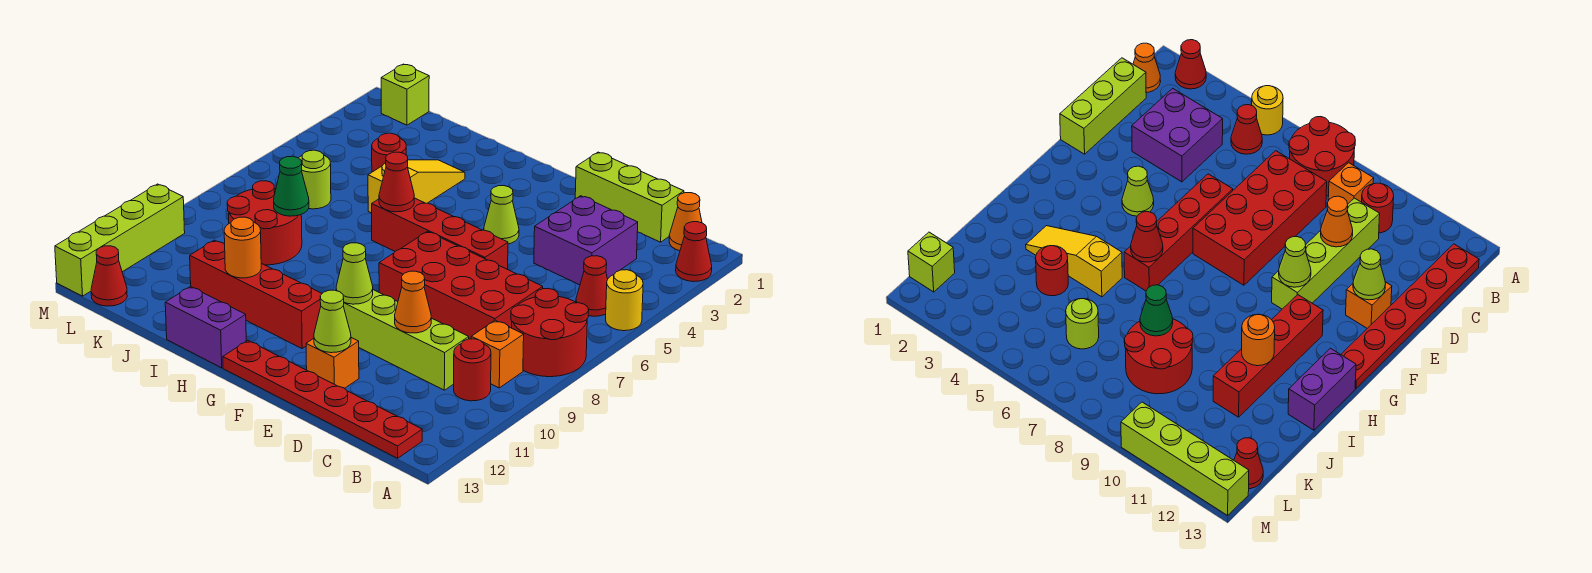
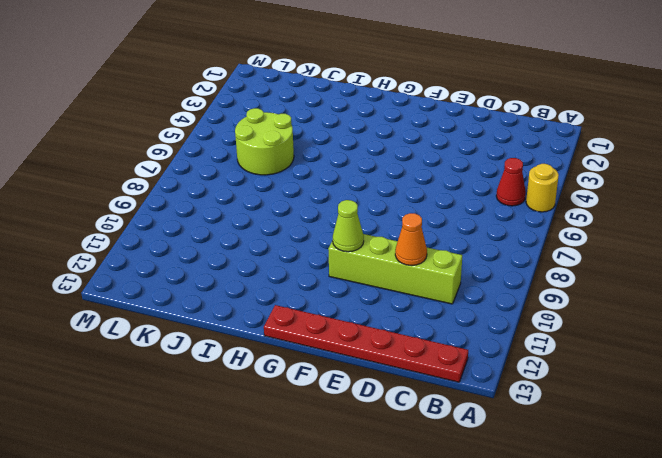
lime round brick J5:K6 level 1 -> lime round brick K6 level 1
none -> red cone A2 level 1
none -> red round brick A7:B8 level 1
none -> orange cone B1 level 1
none -> orange brick B9 level 1

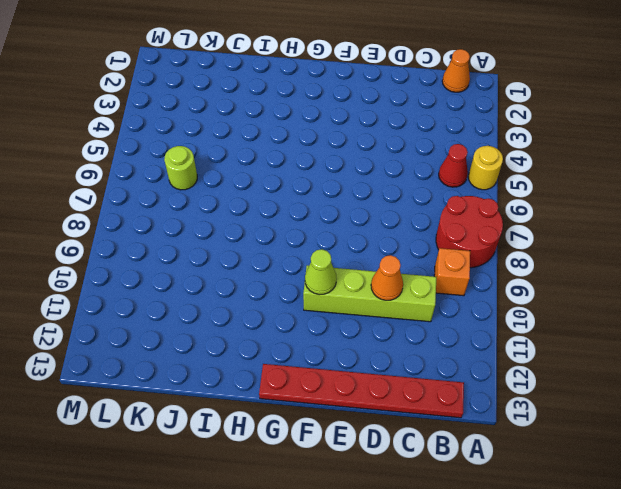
none -> red cone A2 level 1
none -> red round brick B10 level 1
none -> lime brick C1:E1 level 1
none -> purple brick C3:D4 level 1

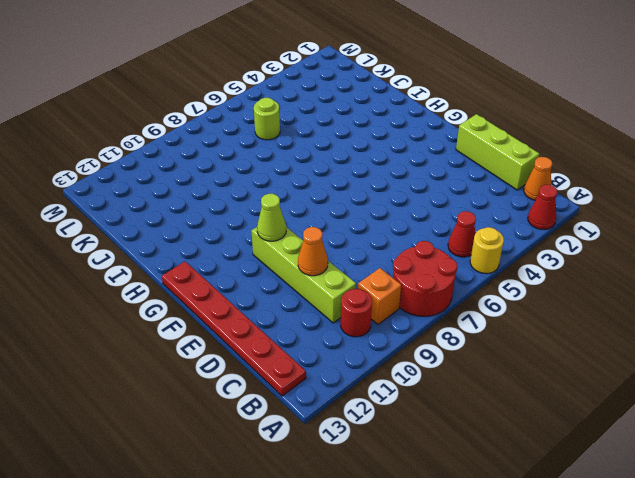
none -> purple brick C3:D4 level 1
none -> red brick C7:F8 level 1
none -> red brick E6:H6 level 1
none -> orange brick E12 level 1

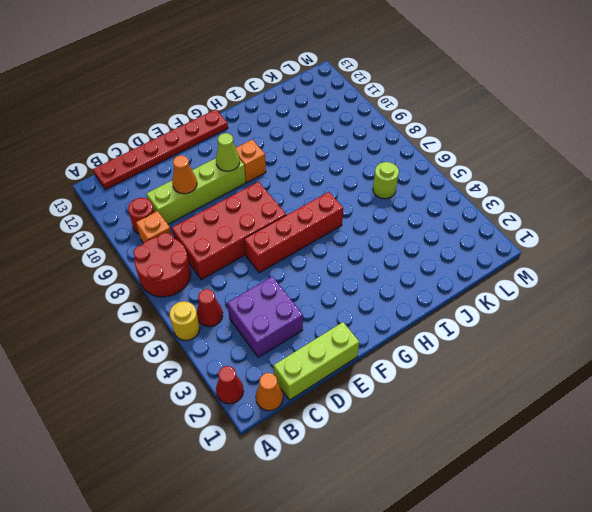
orange brick G10 level 1 -> orange brick E12 level 1
none -> lime cone F4 level 1
none -> red brick G11:J11 level 1
none -> purple brick H13:I13 level 1
none -> yellow slope I3:I5 level 1 top 5

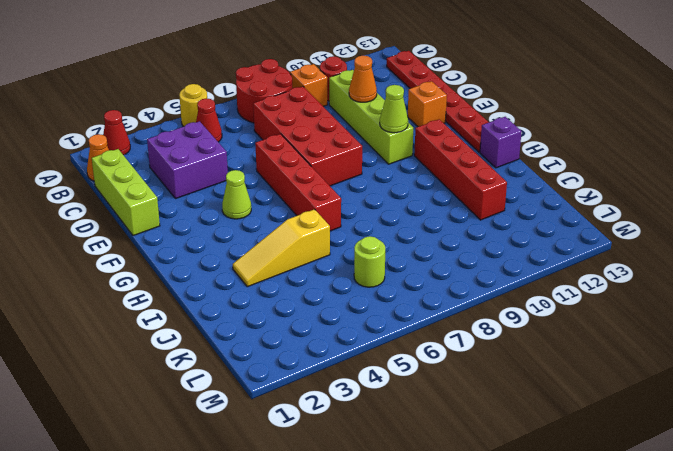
purple brick H13 level 1 -> purple brick H13:I13 level 1
none -> red round brick J4 level 1
none -> red round brick J8:K9 level 1
none -> lime brick L1 level 1
none -> red cone L13 level 1

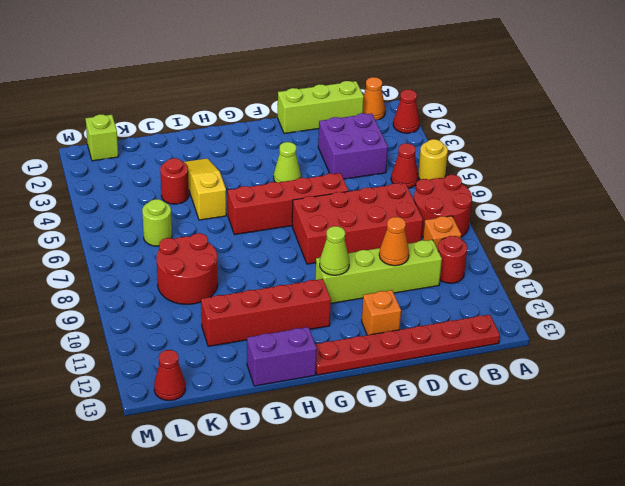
none -> lime brick M10:M13 level 1
none -> lime cone E12 level 2
none -> red cone H6 level 2
none -> orange round brick I11 level 2

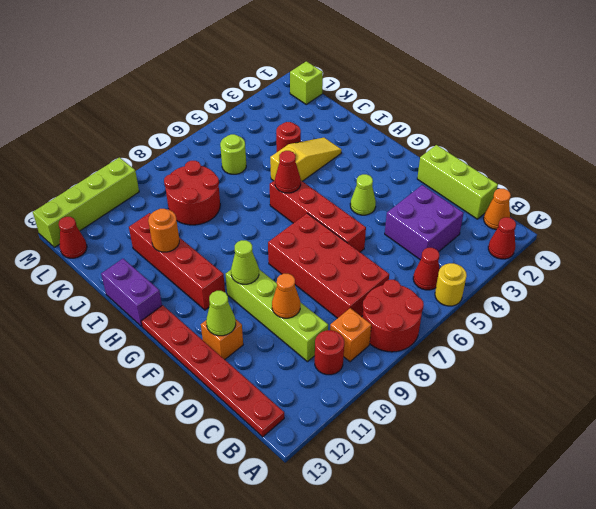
none -> green cone J8 level 2

